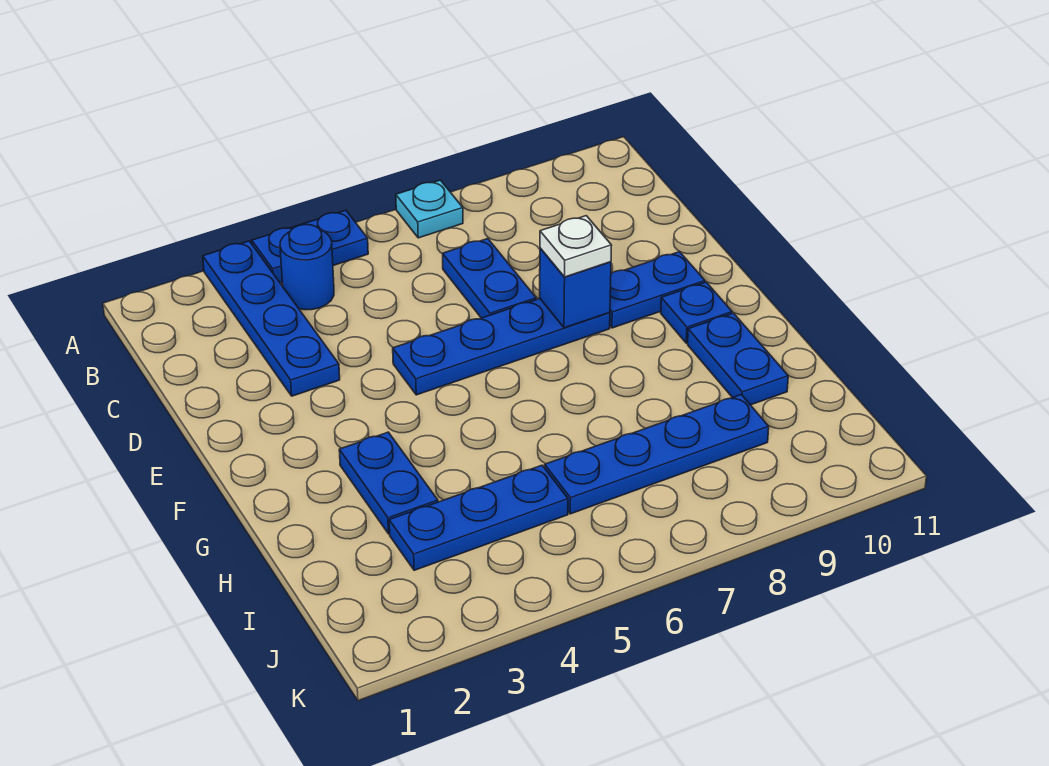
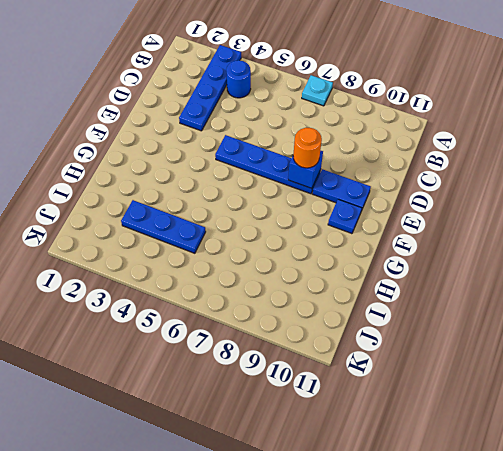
orange round brick E8 level 3 -> white plate E8 level 3
none -> blue plate A4:A5 level 1
none -> blue plate C7:D7 level 1
none -> blue plate G3:H3 level 1

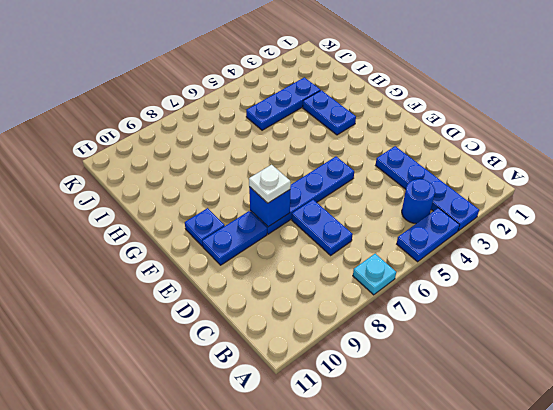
none -> blue plate G10:H10 level 1
none -> blue plate I6:I9 level 1

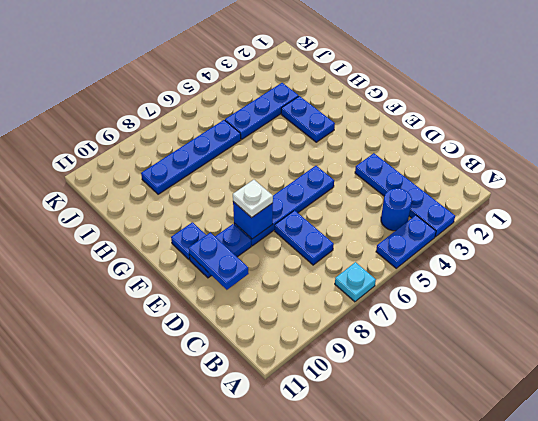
blue plate D10:E10 level 2 -> blue plate G10:H10 level 1

